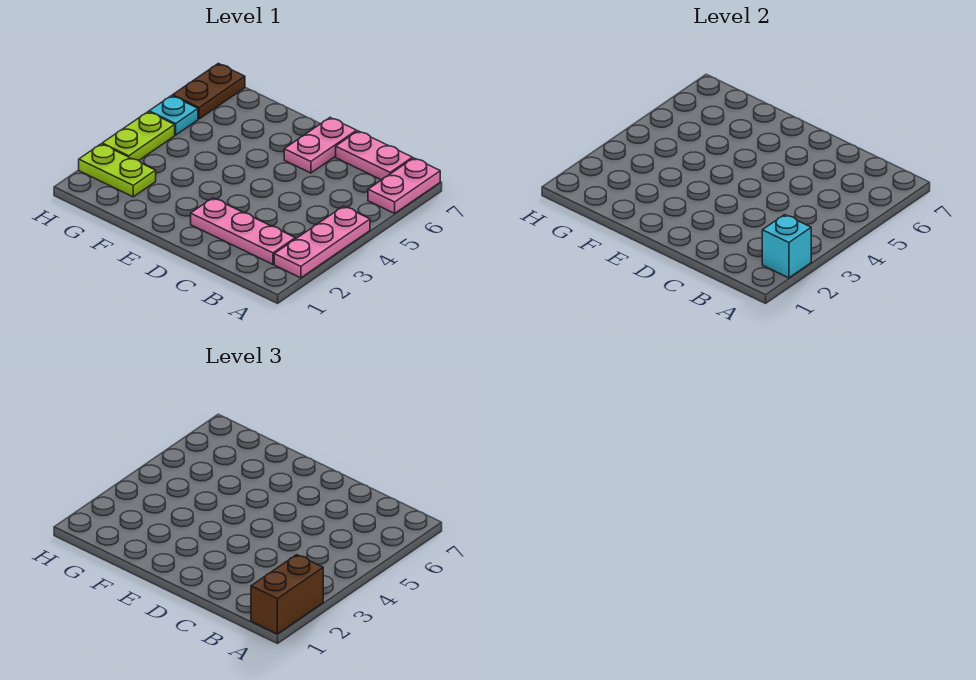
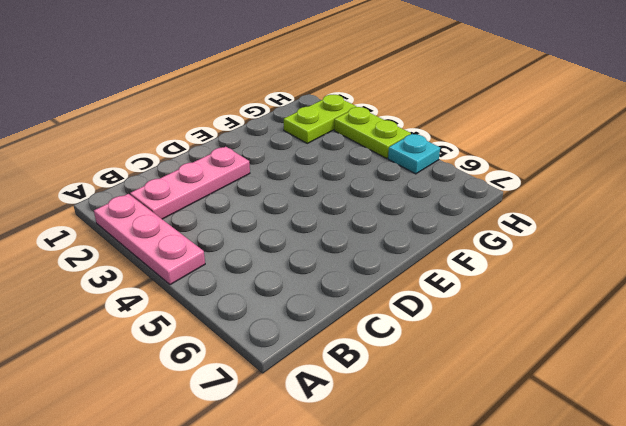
none -> pink plate A6:A7 level 1
none -> pink plate B7:C7 level 1

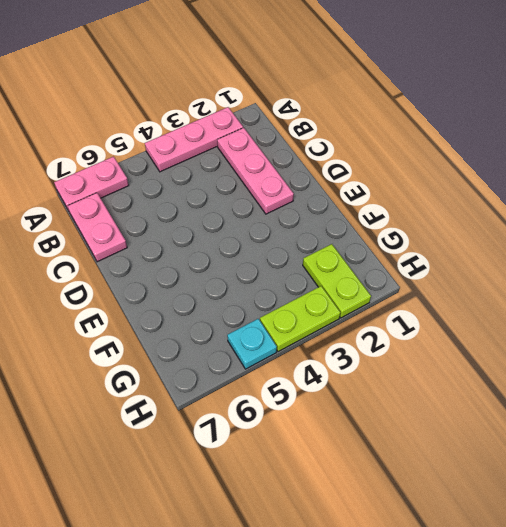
none -> pink plate D6:D7 level 1
none -> brown plate H6:H7 level 1

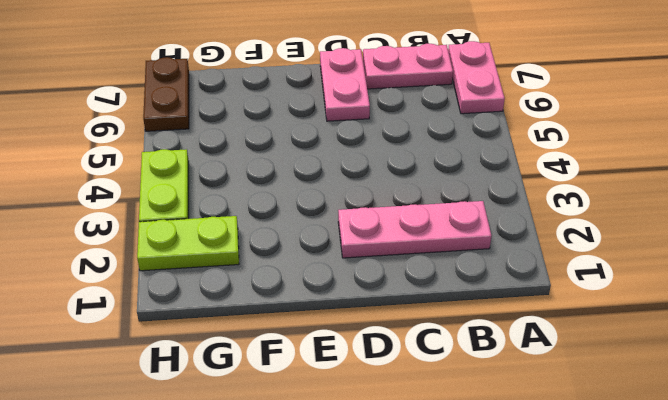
none -> pink plate A2:A4 level 1
none -> cyan plate H5 level 1

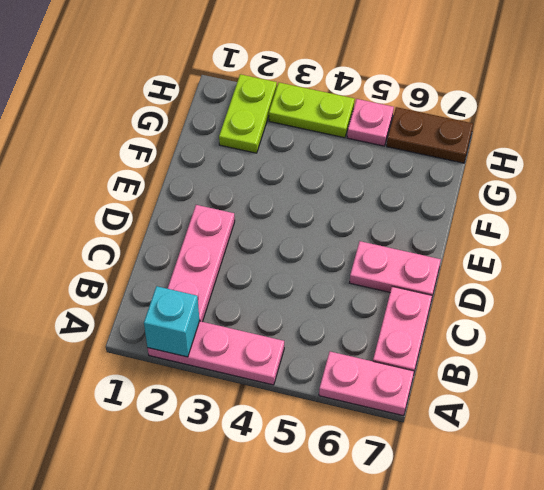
pink plate H5 level 1 -> cyan plate H5 level 1
none -> brown brick A1:A2 level 3

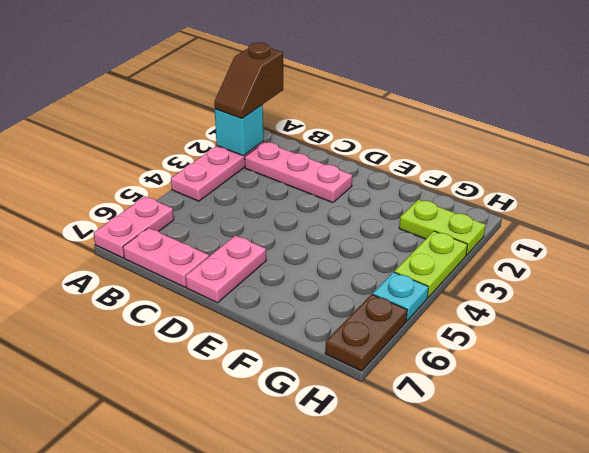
brown slope A1:A2 level 3 top 1 -> brown brick A1:A2 level 3

